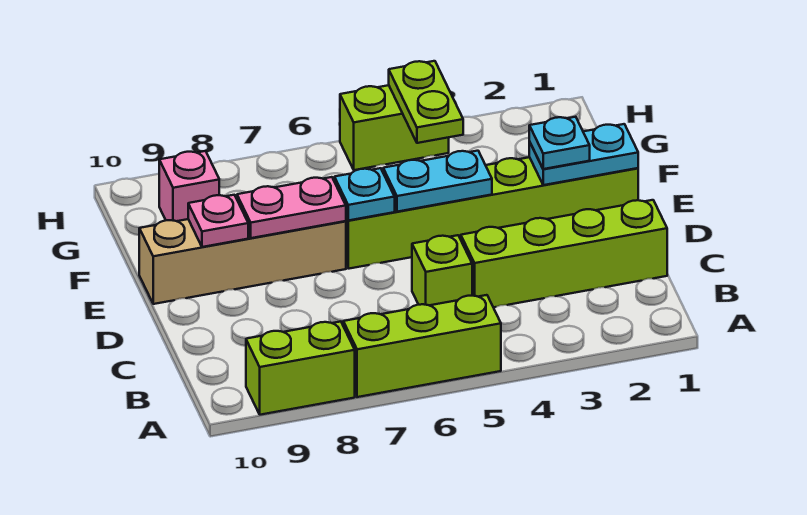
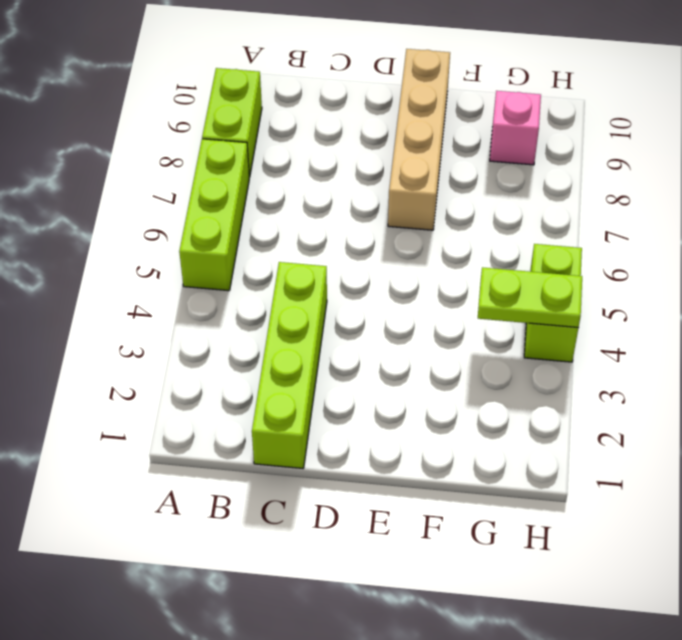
none -> lime brick C5 level 1
none -> lime brick E1:E6 level 1
none -> cyan plate E1:E2 level 2

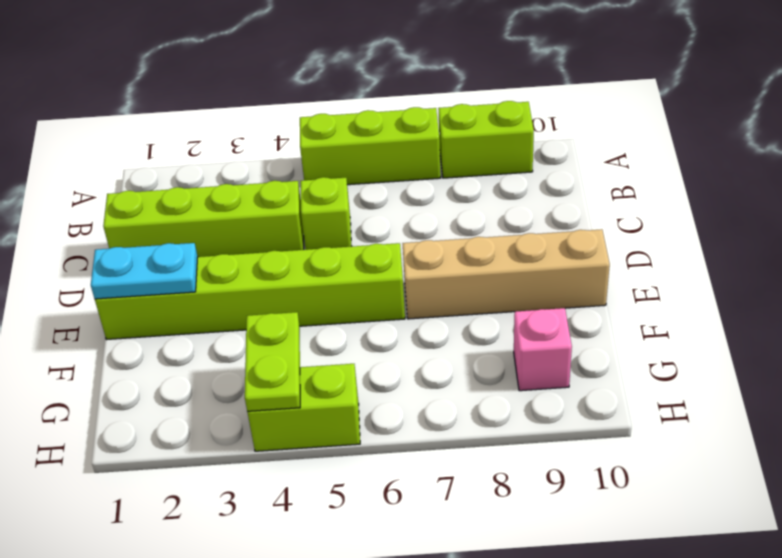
none -> cyan plate E4:E5 level 2
none -> cyan plate E6 level 2
none -> pink plate E7:E8 level 2

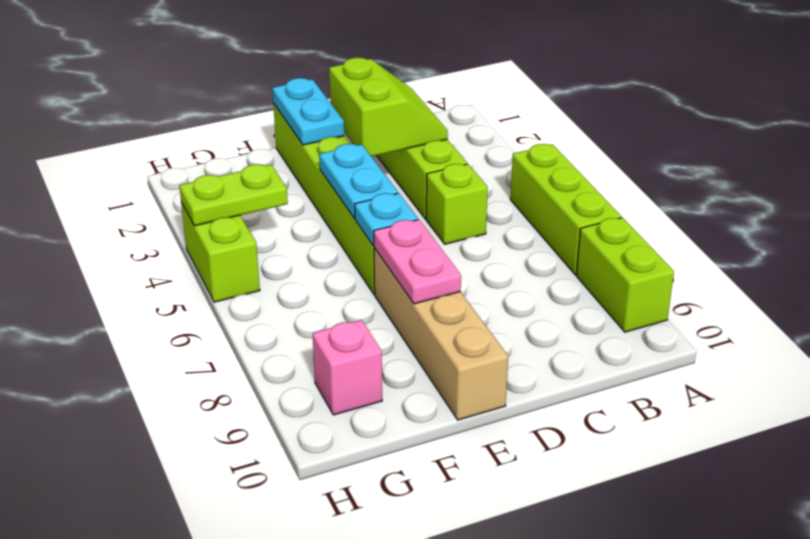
lime slope C2:D3 level 2 top D -> none
none -> pink plate E9 level 2
none -> cyan plate E2 level 3

